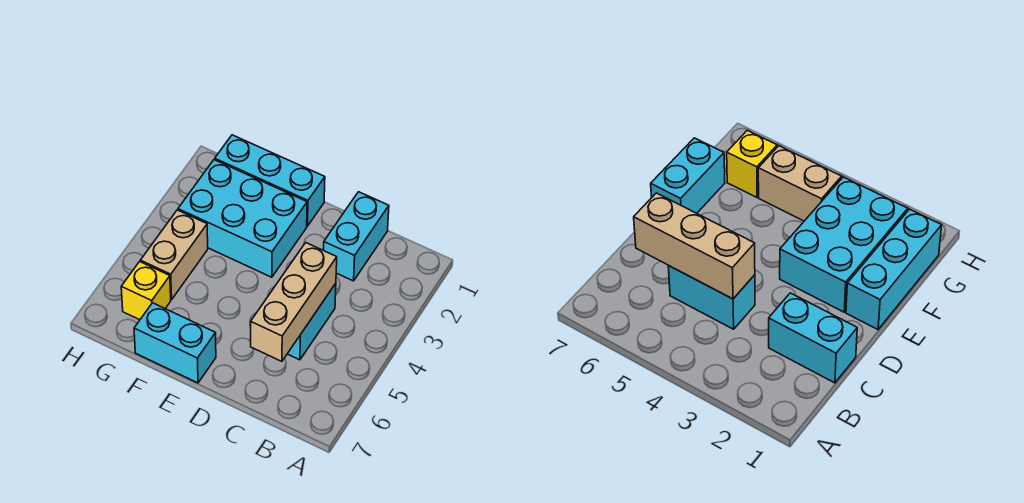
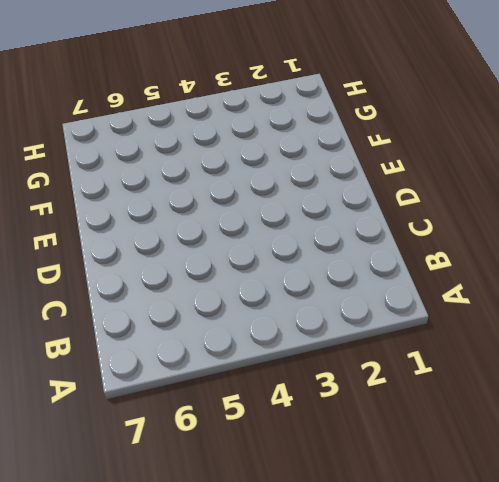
none -> cyan brick C1:C2 level 1
none -> cyan brick C4:C5 level 1

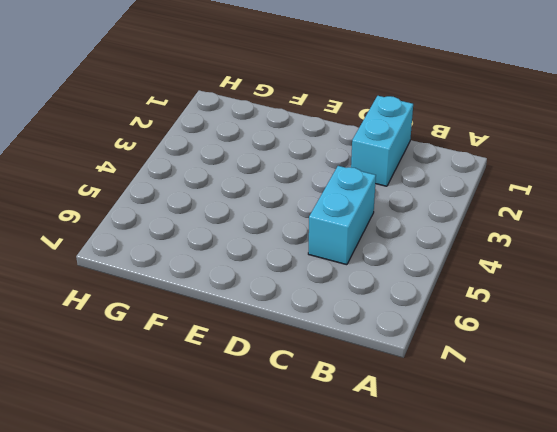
none -> cyan brick E1:G1 level 1
none -> cyan brick E2:G3 level 1

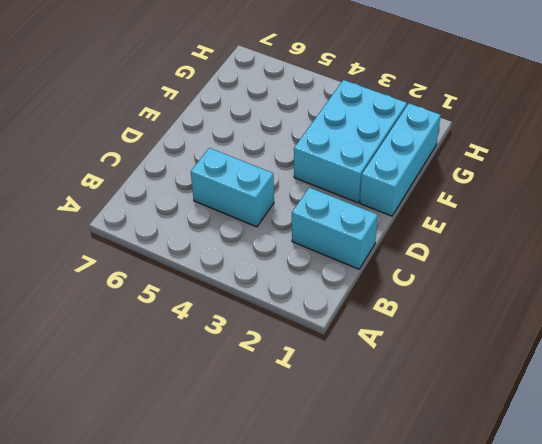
none -> cyan brick E7:F7 level 1
none -> tan brick G4:G5 level 1

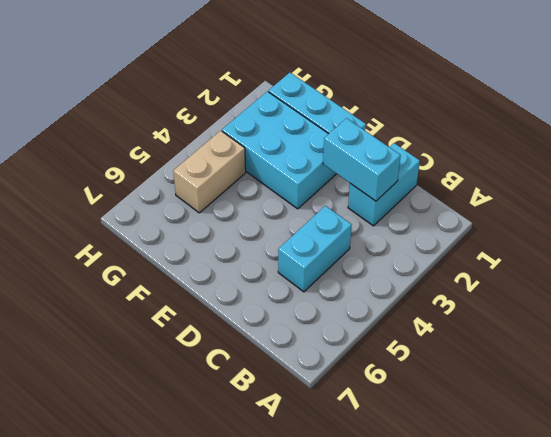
cyan brick C2:D2 level 2 -> cyan brick E7:F7 level 1
none -> yellow brick G6 level 1
none -> tan brick C4:C6 level 2

